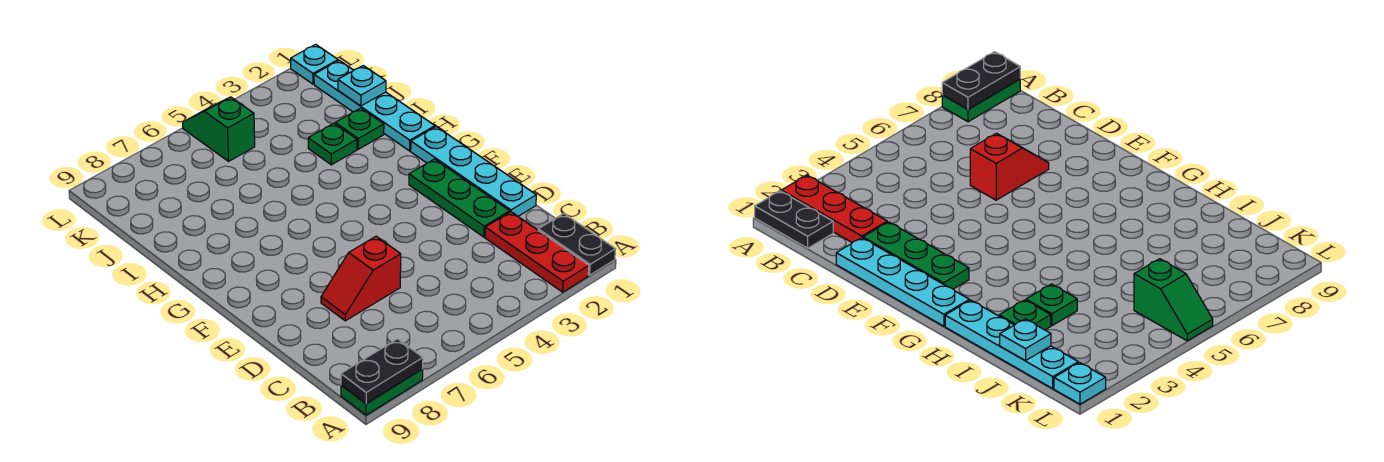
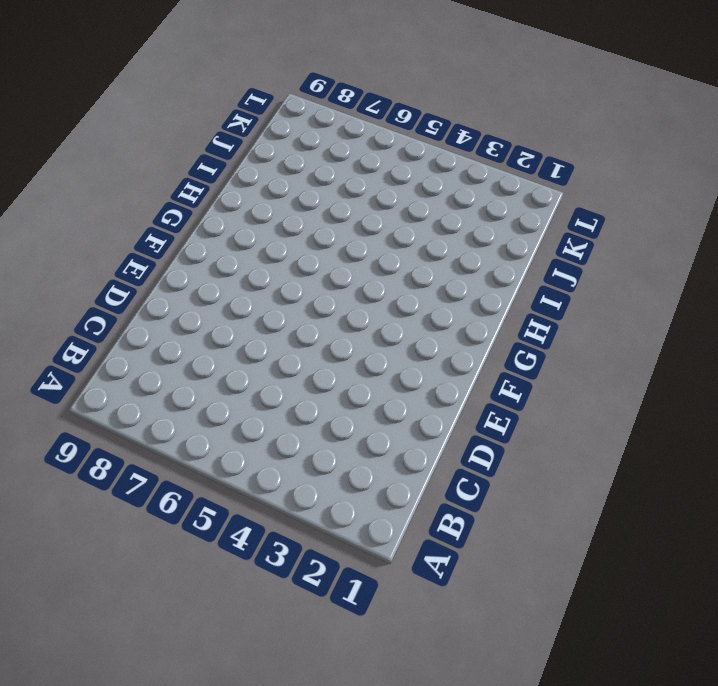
none -> black plate A1:B1 level 1
none -> red plate A2:C2 level 1
none -> green plate A8:A9 level 1

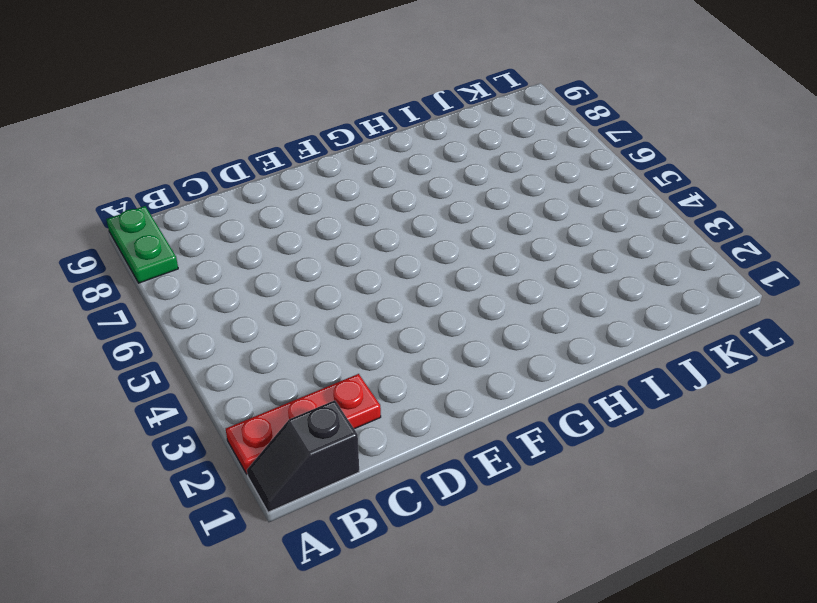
black slope A1:B1 level 1 top B -> black plate A1:B1 level 1
none -> cyan plate D1:G1 level 1
none -> green plate D2:F2 level 1
none -> red slope D6:D7 level 1 top 6

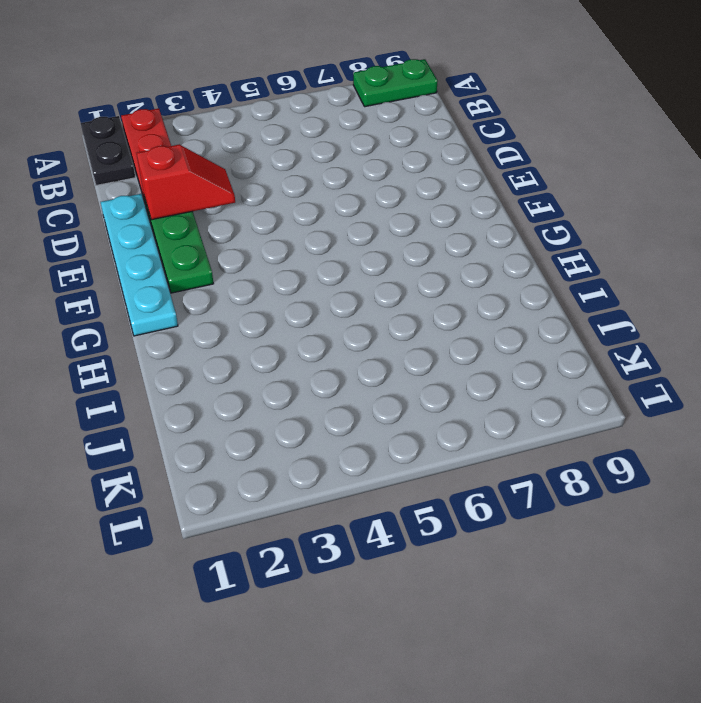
red slope D2:D3 level 2 top 2 -> red slope D6:D7 level 1 top 6
none -> cyan plate H1:K1 level 1
none -> green plate I2 level 1
none -> green plate I3 level 1

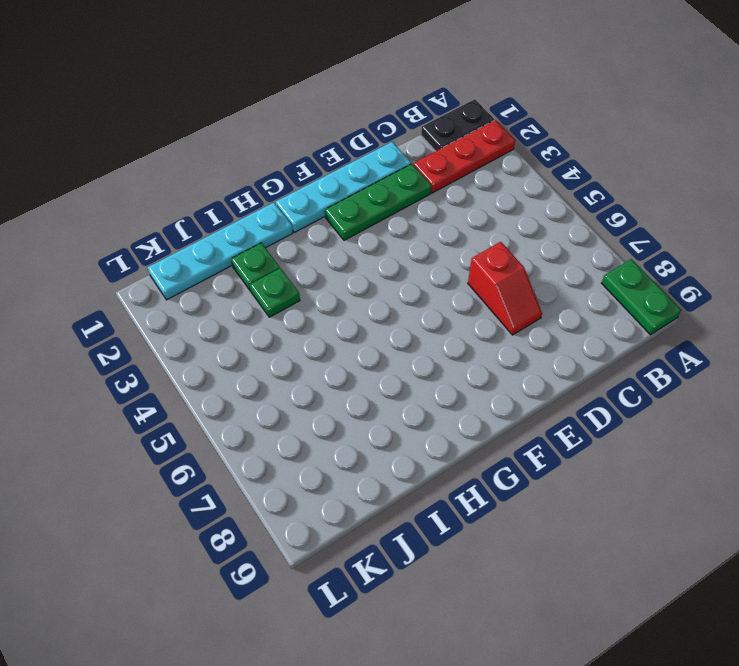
none -> green slope K5:L5 level 1 top K
none -> cyan plate L1 level 1
none -> black plate A8:A9 level 2

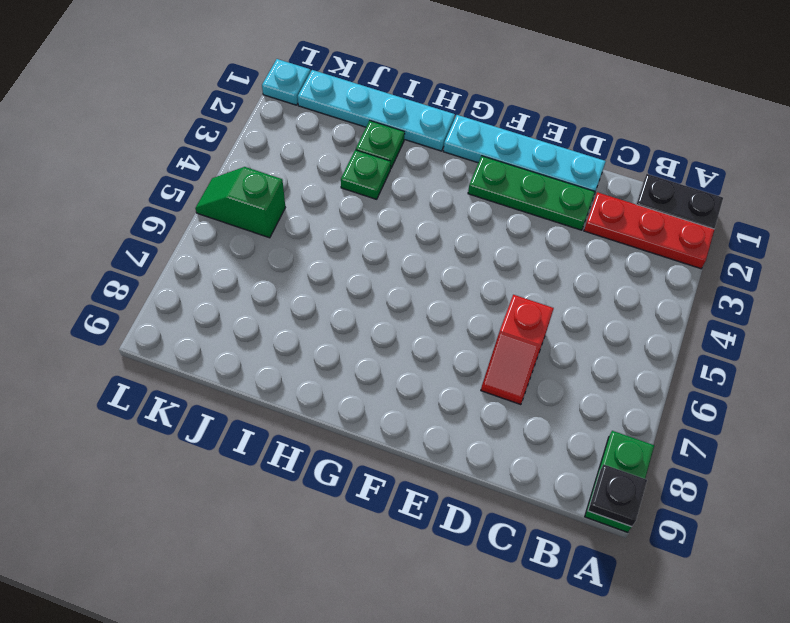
black plate A9 level 2 -> black plate A8:A9 level 2
none -> cyan plate J1 level 2

